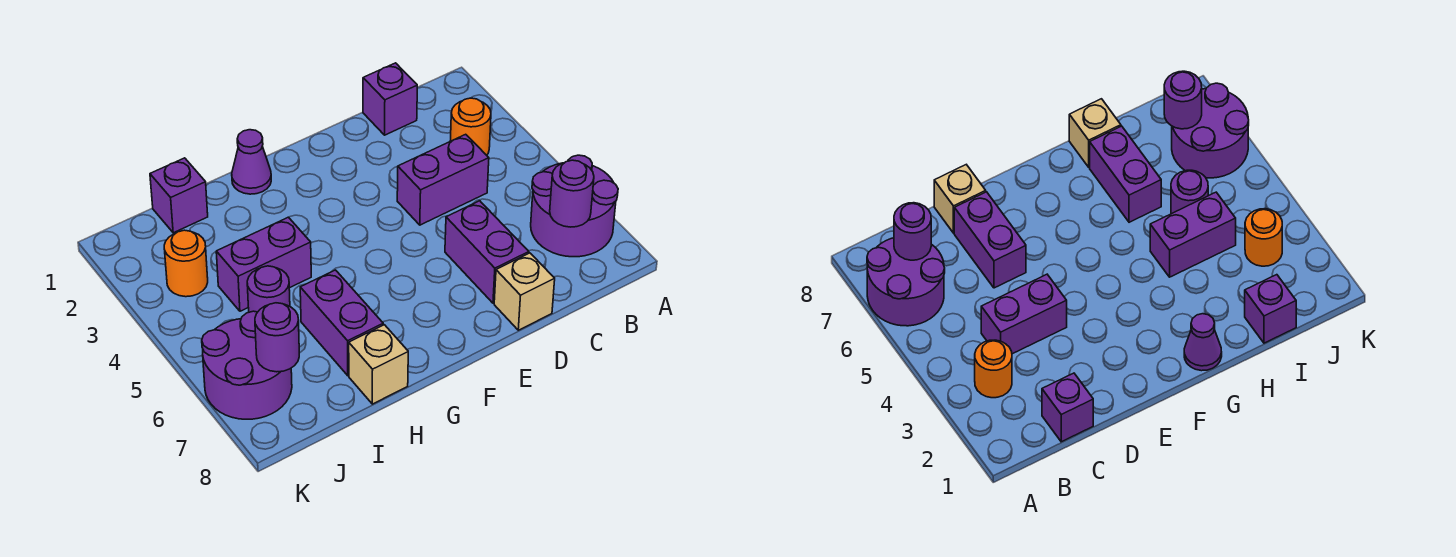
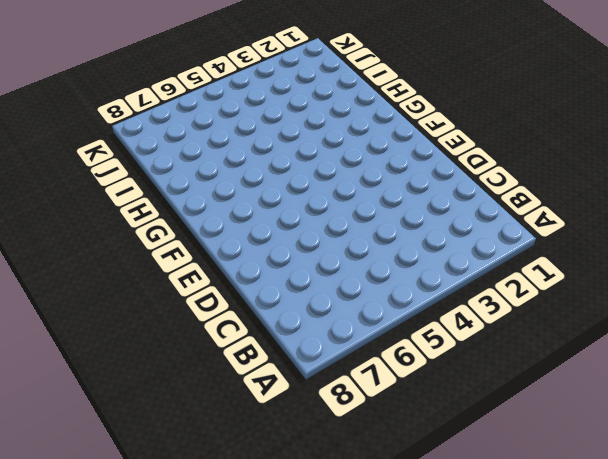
none -> purple round brick A6:B7 level 1
none -> orange round brick B3 level 1
none -> purple brick C1 level 1

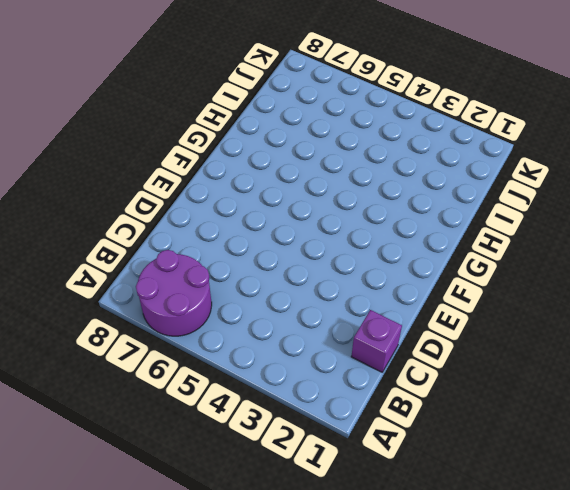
none -> orange round brick B3 level 1
none -> purple brick C4:D4 level 1
none -> purple brick D6:D7 level 1

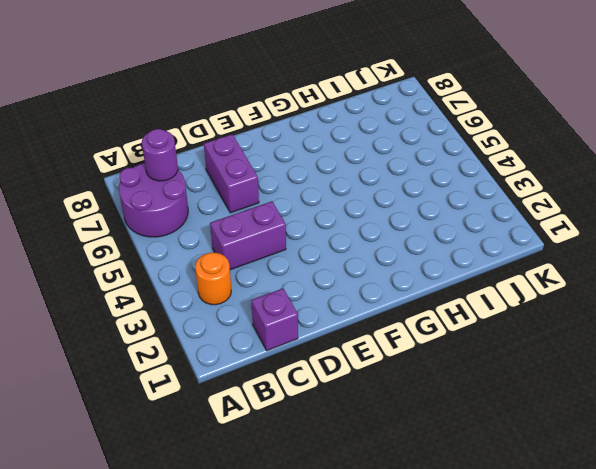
none -> tan brick D8 level 1
none -> purple cone G1 level 1
none -> purple brick H4:I4 level 1

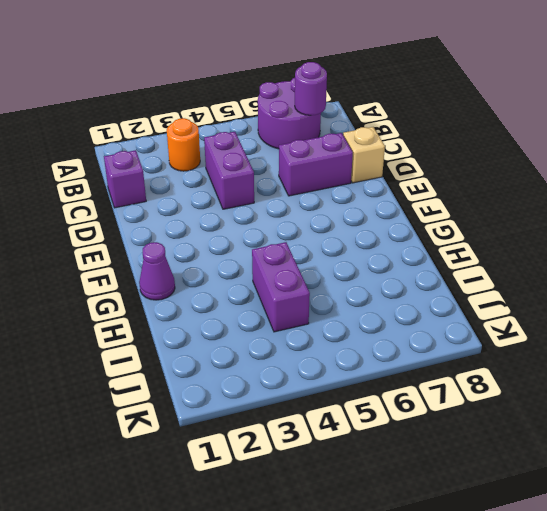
none -> purple brick H6:H7 level 1
none -> tan brick H8 level 1
none -> purple brick I1 level 1

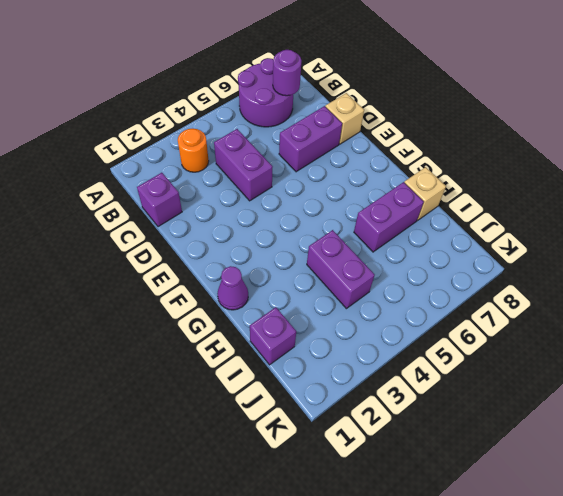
none -> purple round brick I5 level 1
none -> orange round brick J3 level 1
none -> purple round brick J6:K7 level 1

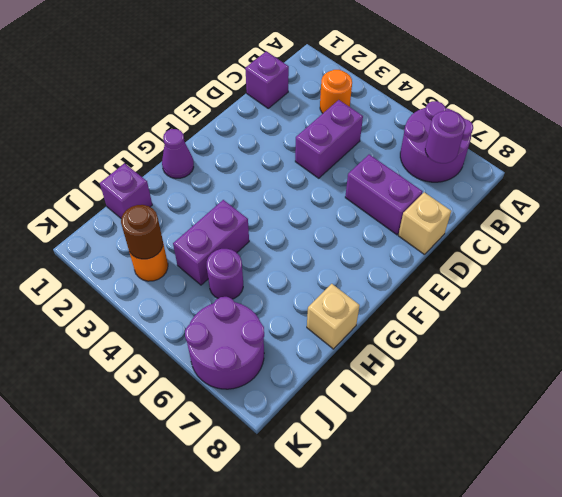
brown round brick J3 level 2 -> none
none -> purple brick H6:H7 level 1
none -> purple round brick J7 level 2

